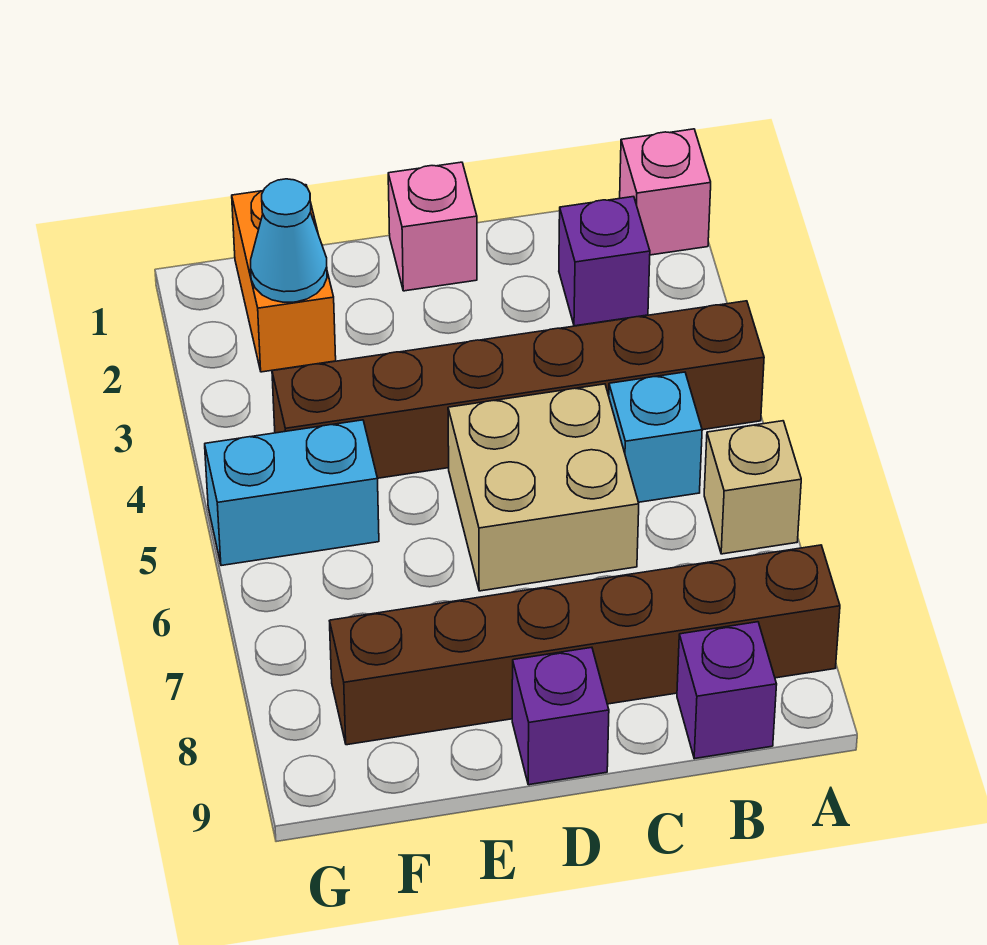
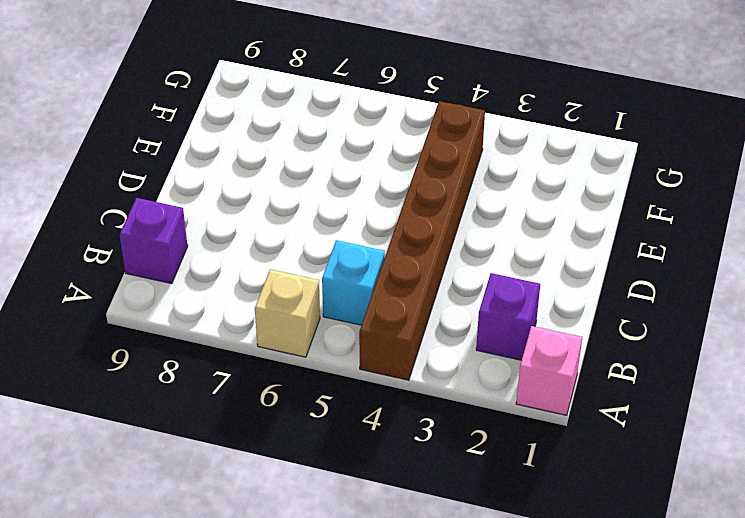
none -> brown brick A8:F8 level 1
none -> tan brick C5:D6 level 1
none -> pink brick D1 level 1

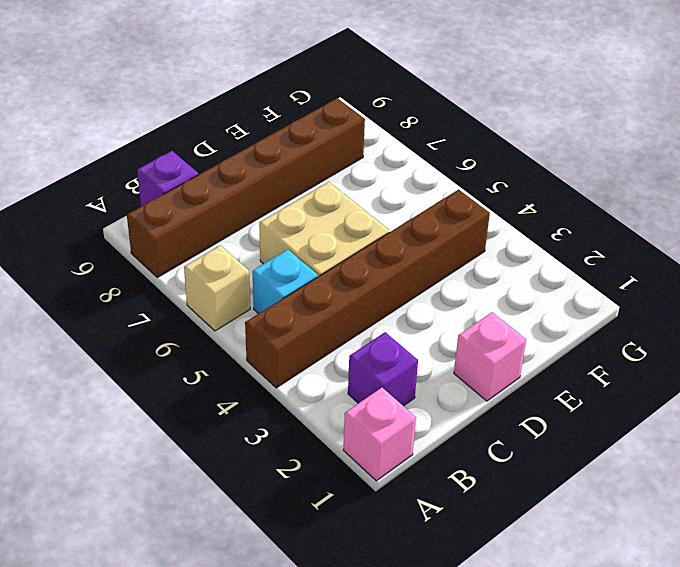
none -> purple brick D9 level 1
none -> orange brick F1:F2 level 1
none -> cyan brick F5:G5 level 1

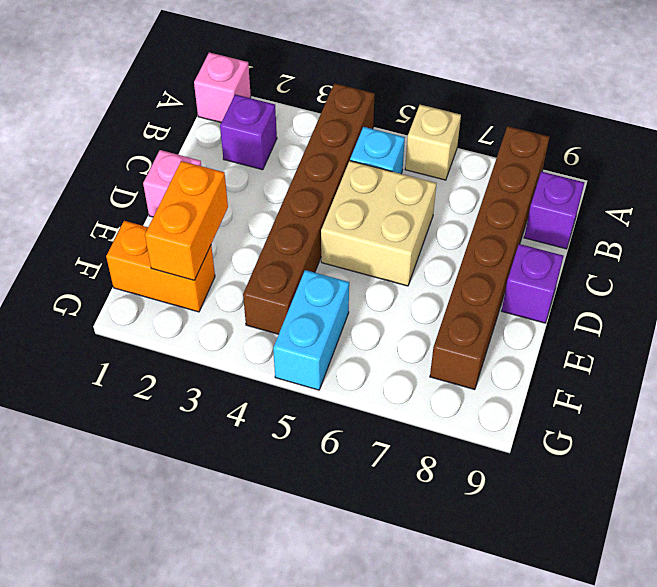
orange brick E2:F2 level 2 -> cyan cone F2 level 2

